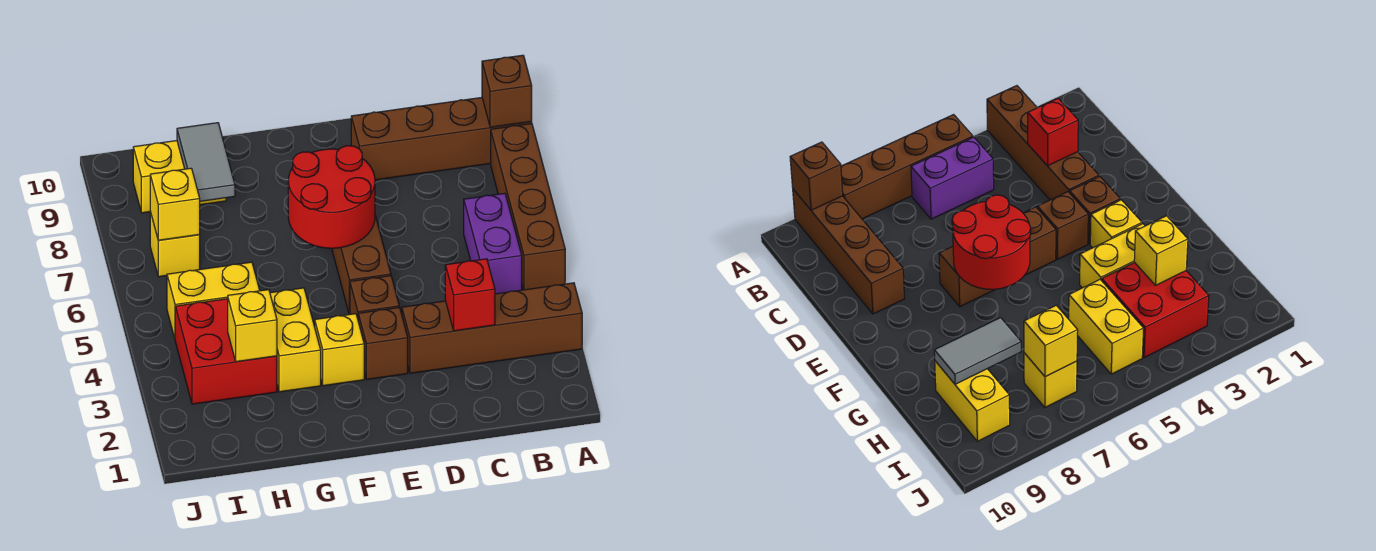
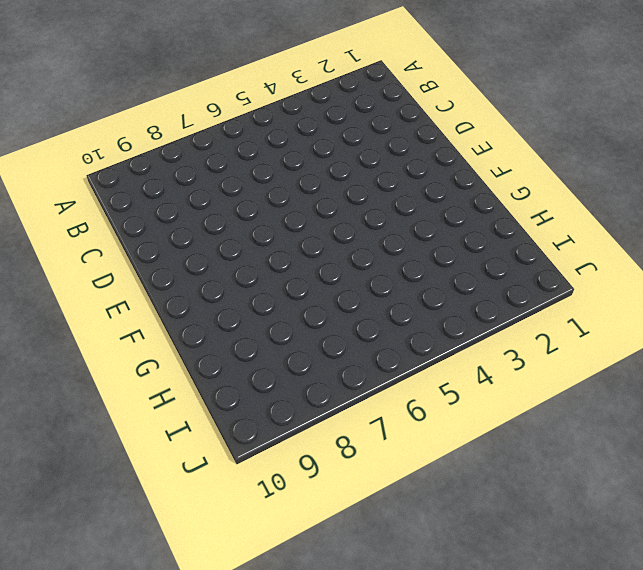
none -> brown brick A3:D3 level 1
none -> brown brick A5:A8 level 1
none -> brown brick A9:D9 level 1

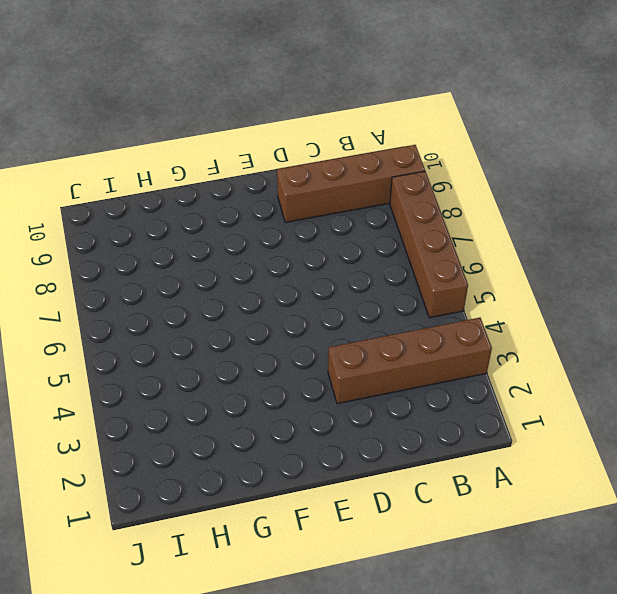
none -> purple brick B5:B6 level 1
none -> brown brick E3 level 1
none -> brown brick E4 level 1

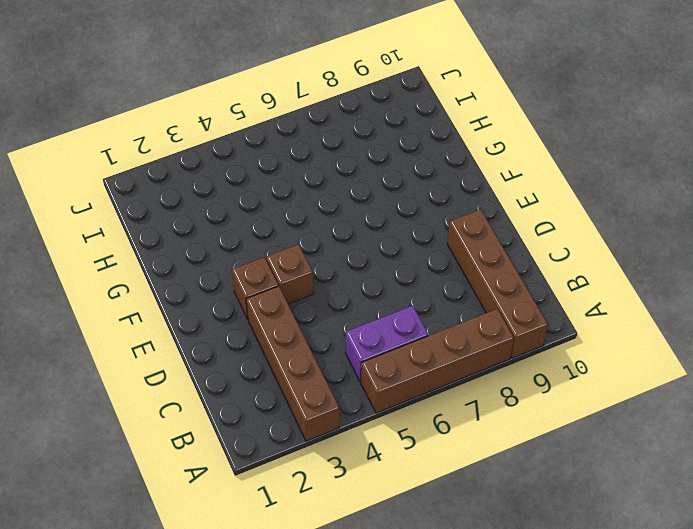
none -> brown brick E5:E7 level 1
none -> yellow brick F3 level 1
none -> yellow brick G3:G4 level 1

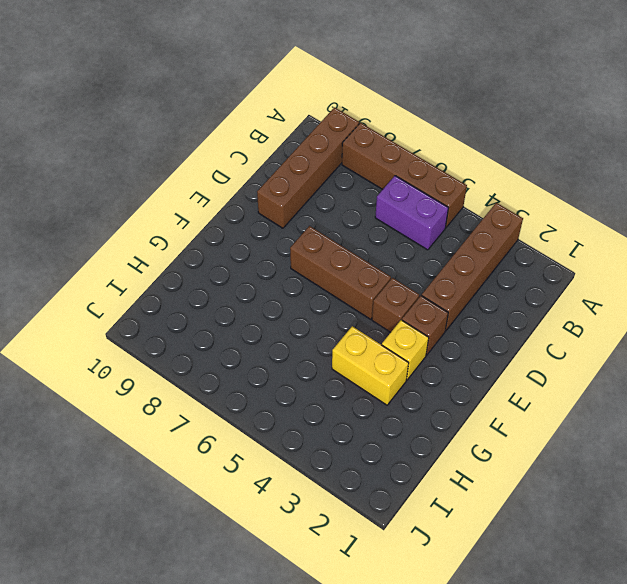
none -> red brick H3:I4 level 1
none -> yellow brick H5:I5 level 1
none -> yellow brick H9:I9 level 1

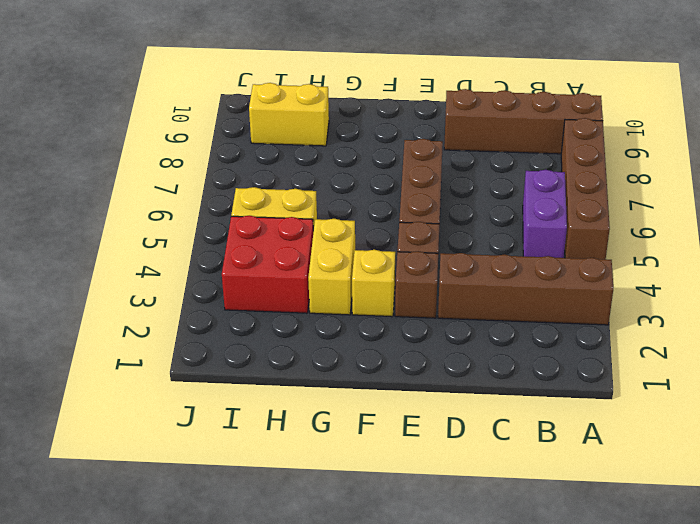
none -> yellow brick I7 level 1
none -> brown brick A9 level 2
none -> red brick C3 level 2

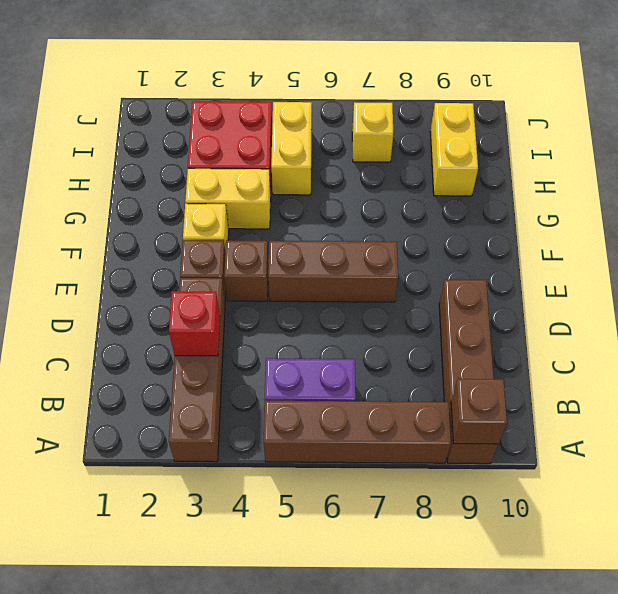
none -> red round brick E6:F7 level 2
none -> yellow brick H3 level 2
none -> grey tile H8:H9 level 2

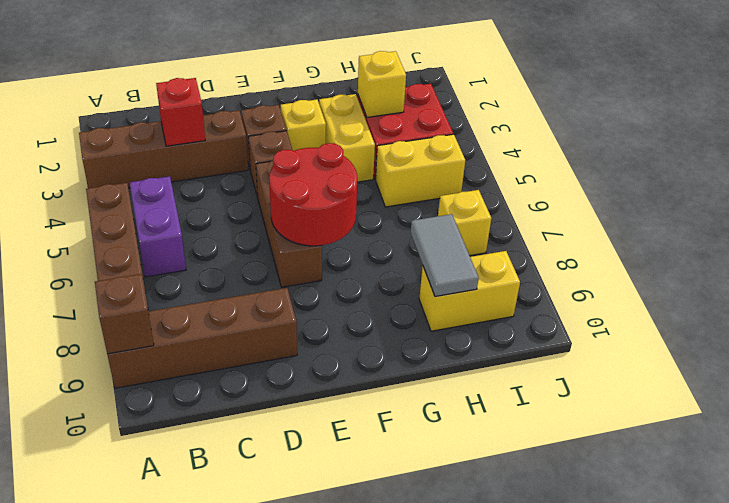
none -> yellow brick I7 level 2

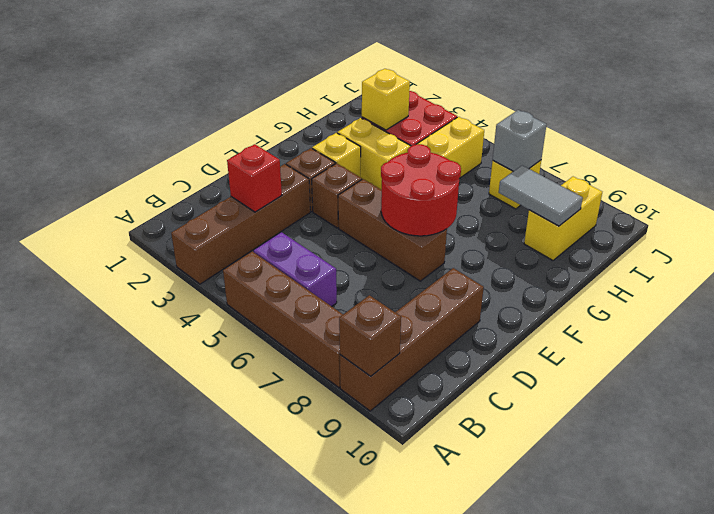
grey brick I7 level 2 -> yellow brick I7 level 2

